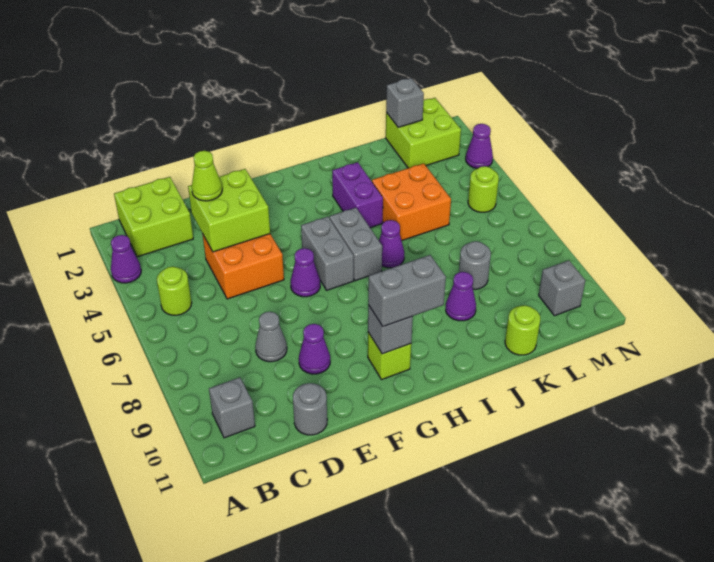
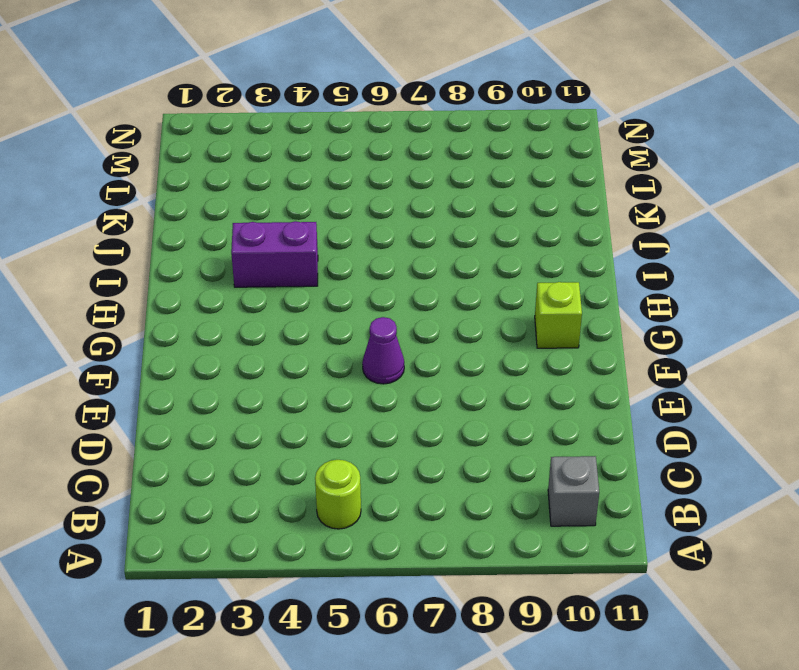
none -> purple cone A3 level 1
none -> lime brick B1:C2 level 1
none -> orange brick D4:E5 level 1

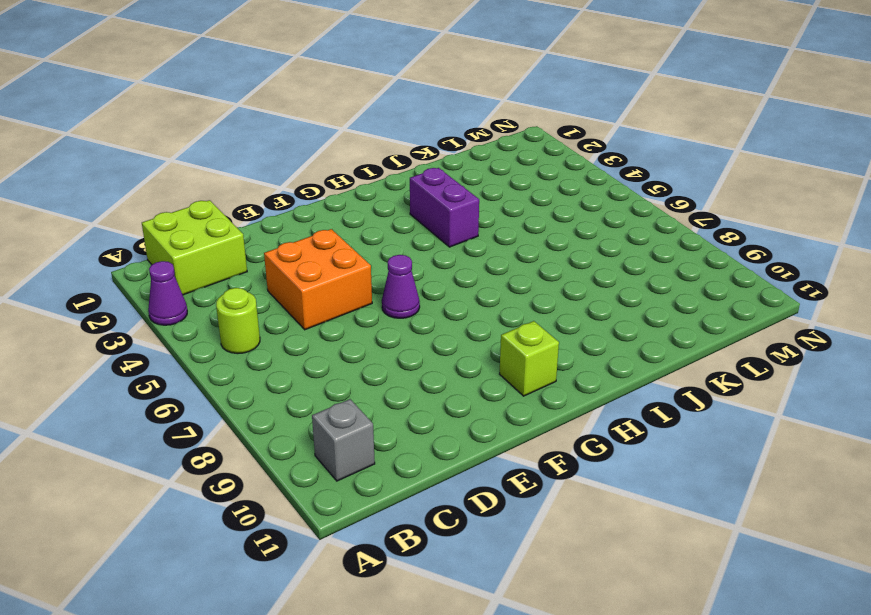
none -> grey cone D8 level 1
none -> grey round brick D11 level 1
none -> purple cone E9 level 1

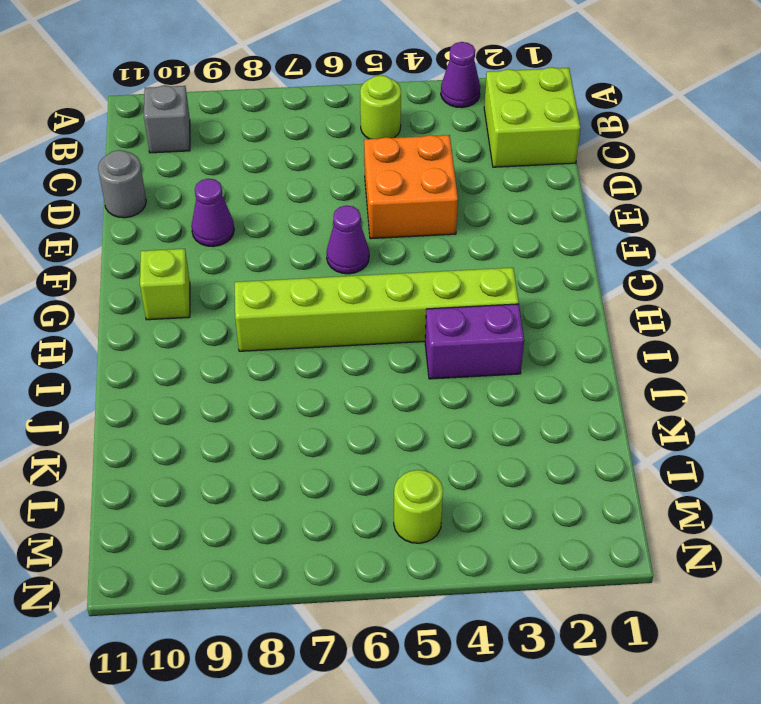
lime brick H3:H8 level 1 -> grey brick H5:H6 level 1
none -> grey cone D8 level 1
none -> grey brick G5:G6 level 1
none -> purple cone I6 level 1

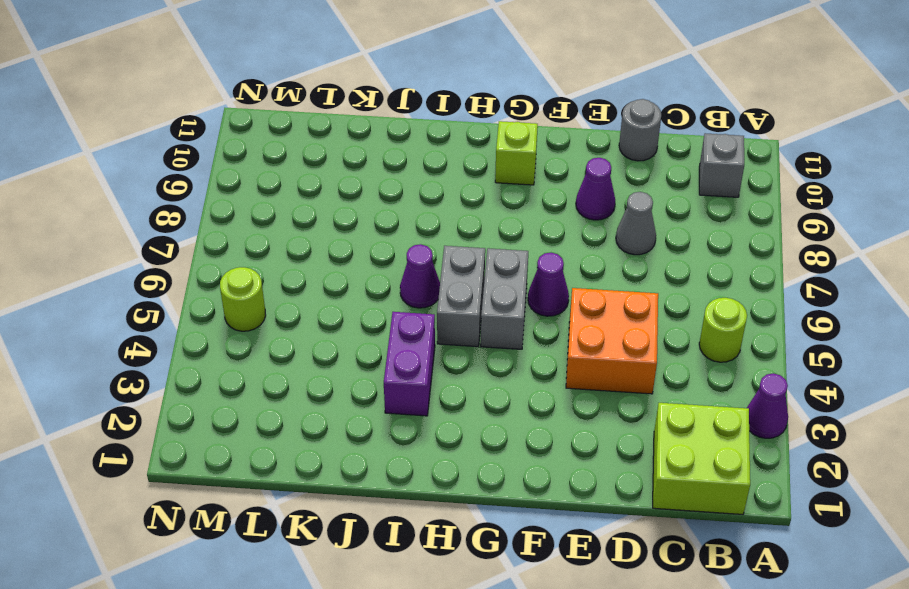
none -> orange brick J4:K5 level 1
none -> purple cone J9 level 1
none -> grey round brick K8 level 1

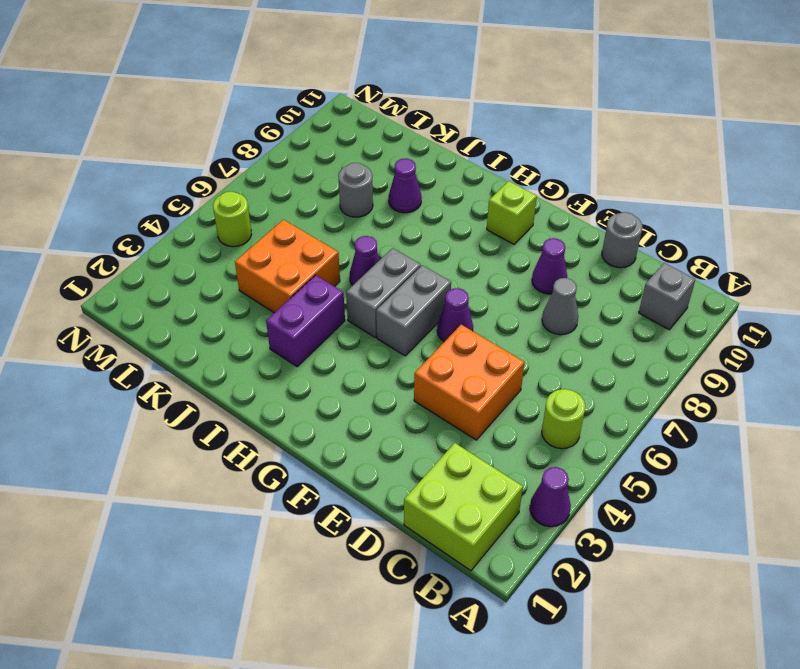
none -> lime round brick K11 level 1
none -> lime brick L1:M2 level 1
none -> grey brick M10 level 1

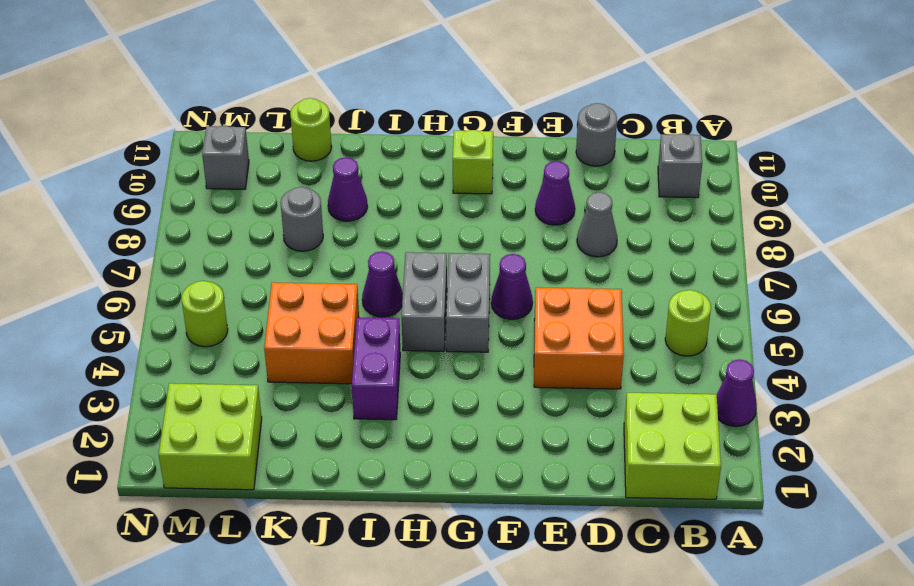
none -> purple cone N3 level 1
none -> lime brick D3:E4 level 2
none -> grey brick G10 level 2

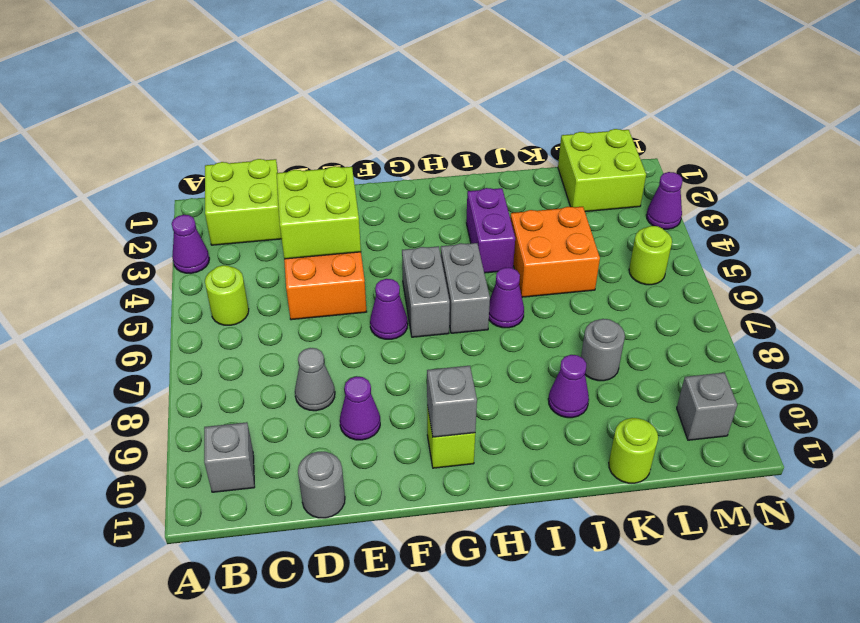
none -> grey brick L1 level 2
none -> lime cone D3 level 3
none -> grey brick G10:H10 level 3

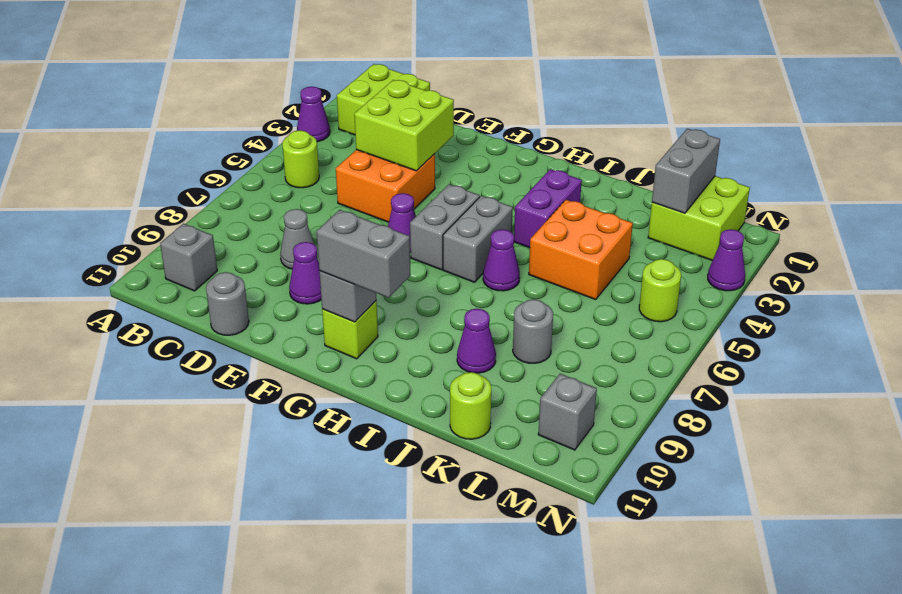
grey brick L1:L2 level 2 -> grey brick L1 level 2
none -> lime cone D3 level 3

